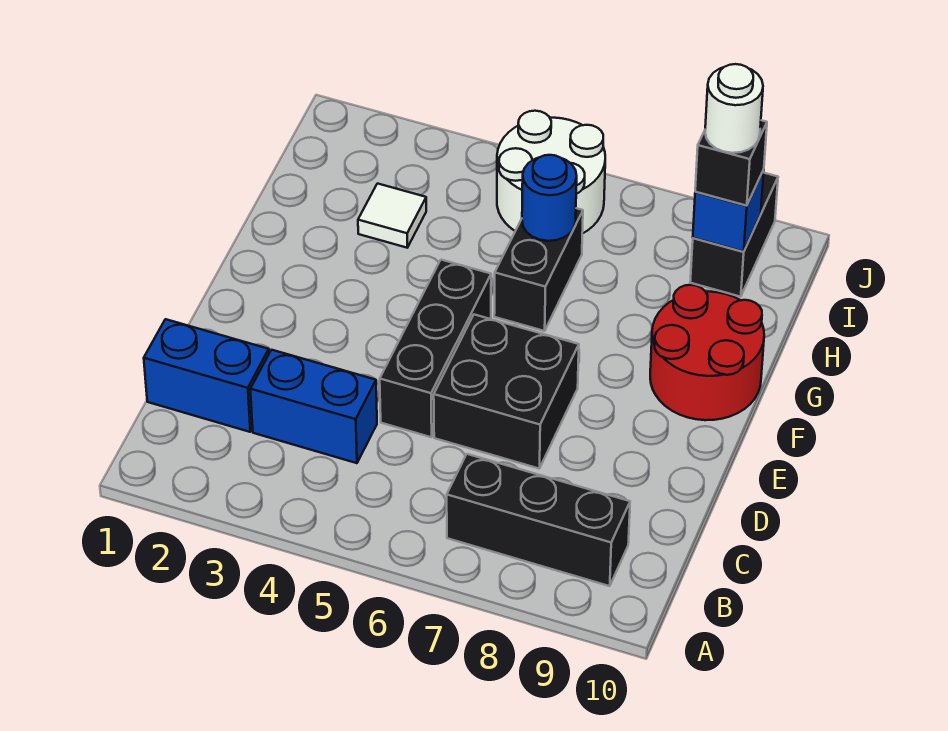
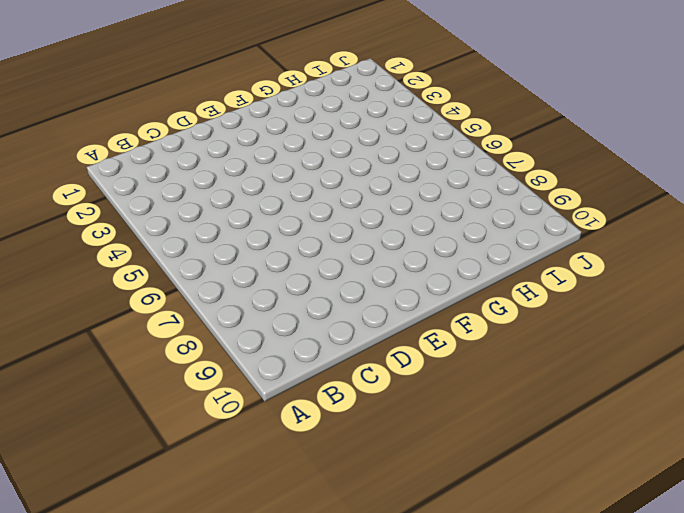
none -> black brick B7:B9 level 1
none -> blue brick C1:C2 level 1
none -> blue brick C3:C4 level 1

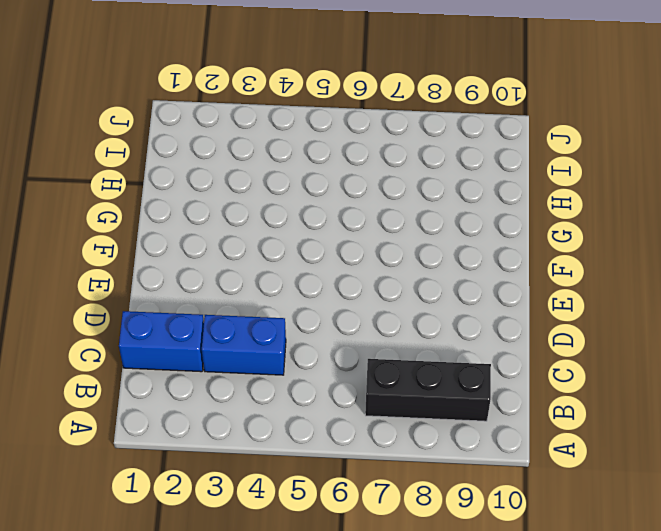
none -> black brick D5:F5 level 1
none -> black brick D6:E7 level 1
none -> red round brick F9:G10 level 1

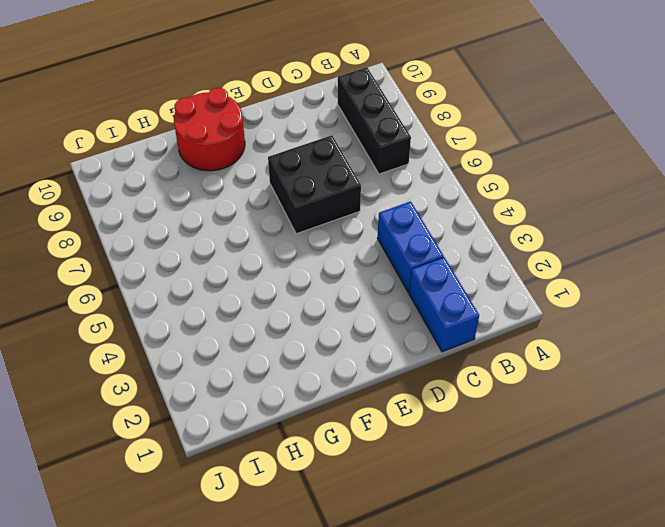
none -> black brick D5:F5 level 1
none -> black brick G6:H6 level 1
none -> white tile H3 level 1

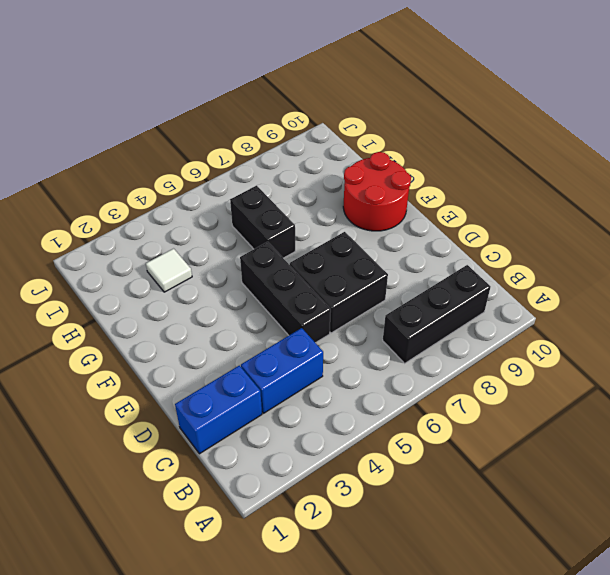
none -> white round brick I5:J6 level 1
none -> black brick I9:J9 level 1
none -> blue round brick H6 level 2

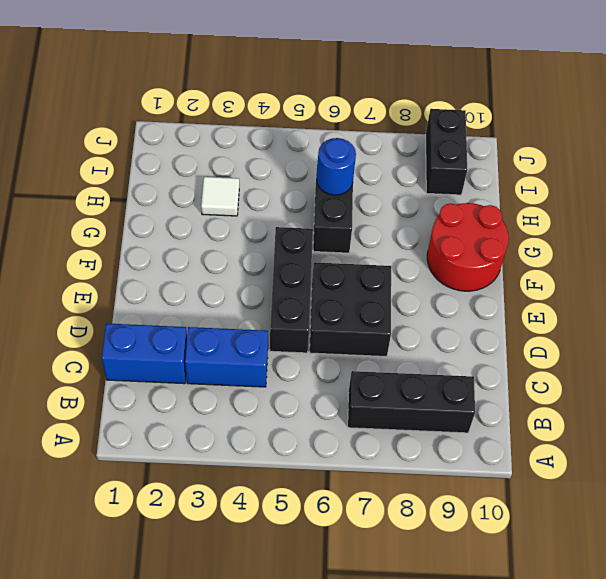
none -> white round brick I5:J6 level 1
none -> blue brick I9 level 2
none -> black brick I9 level 3

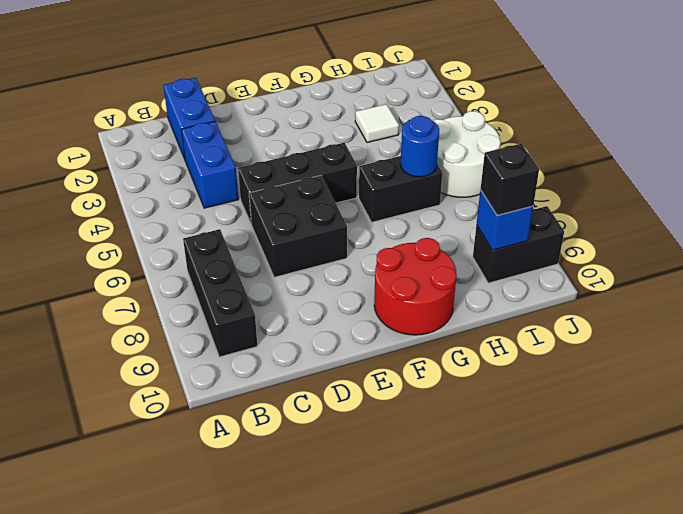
none -> white round brick I9 level 4

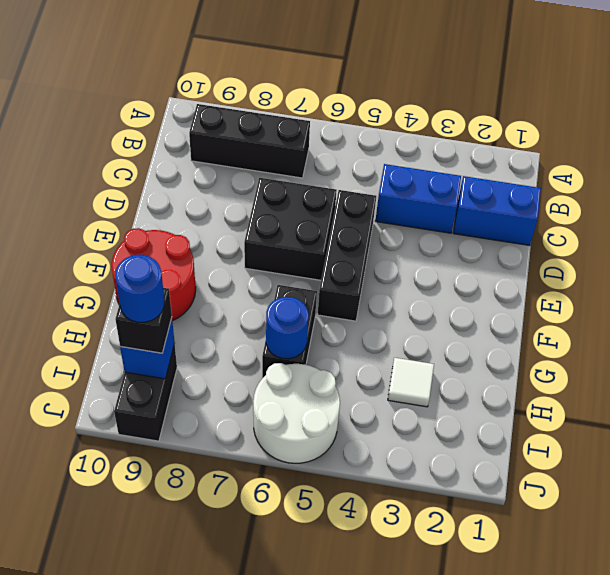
blue round brick I9 level 4 -> white round brick I9 level 4

